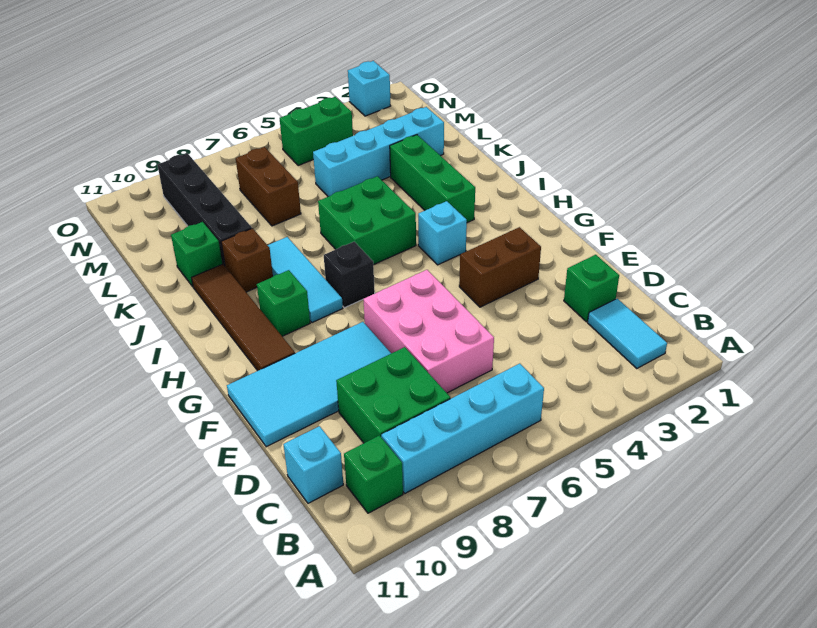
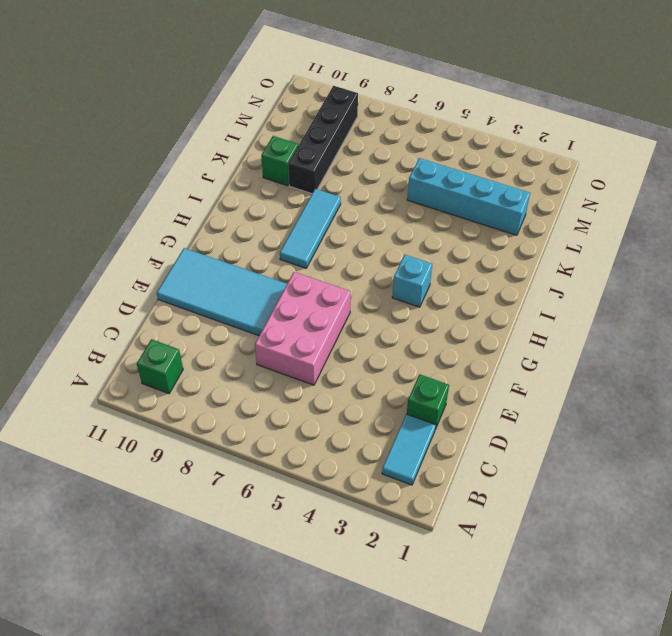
none -> cyan brick B6:B9 level 1
none -> green brick C8:D9 level 1
none -> cyan brick C11 level 1

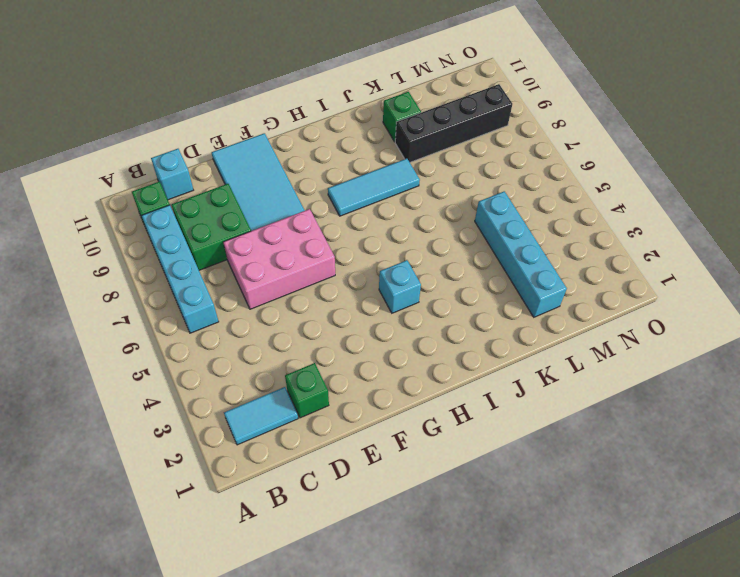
none -> brown brick F3:F4 level 1
none -> brown tile G10:J10 level 1
none -> black brick H7 level 1

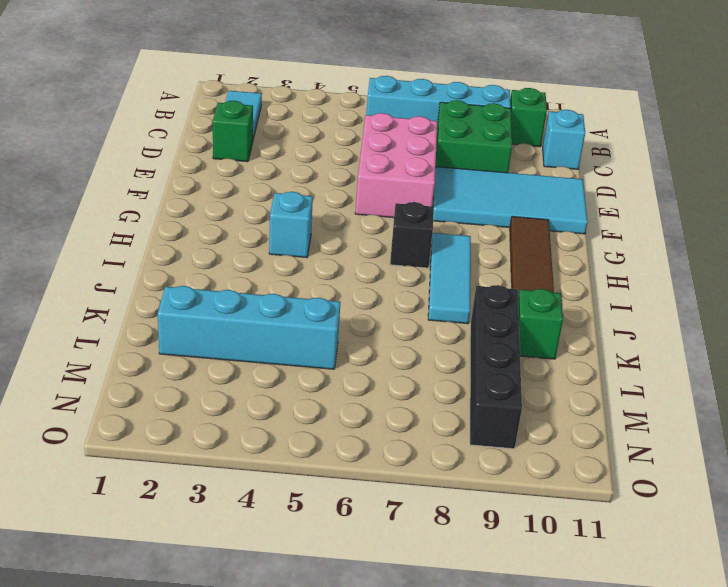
none -> brown brick F3:F4 level 1
none -> green brick H9 level 1
none -> green brick I3:K3 level 1

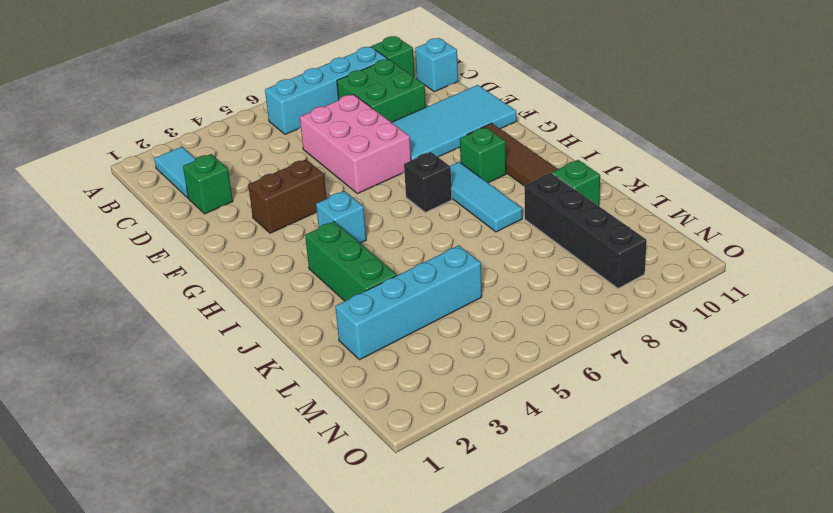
none -> green brick I5:J6 level 1
none -> brown brick J9 level 1
none -> brown brick L7:M7 level 1

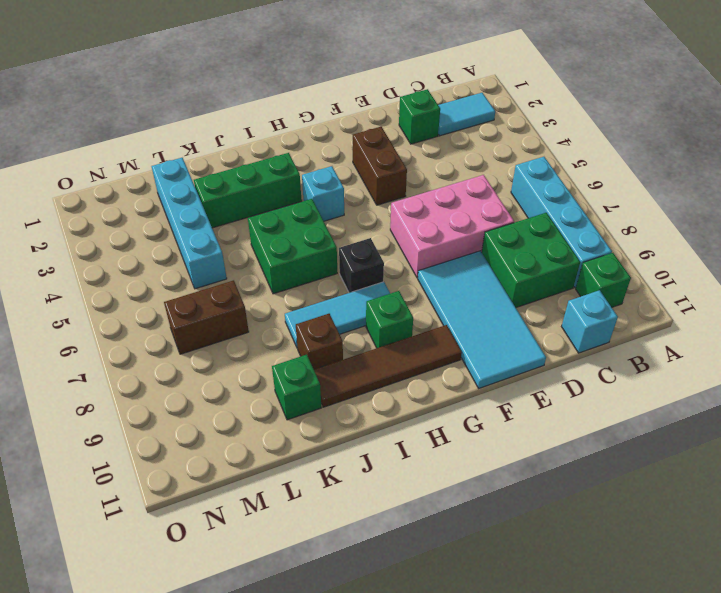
none -> black brick K9:N9 level 1
none -> green brick N4:N5 level 1
none -> cyan brick O2 level 1

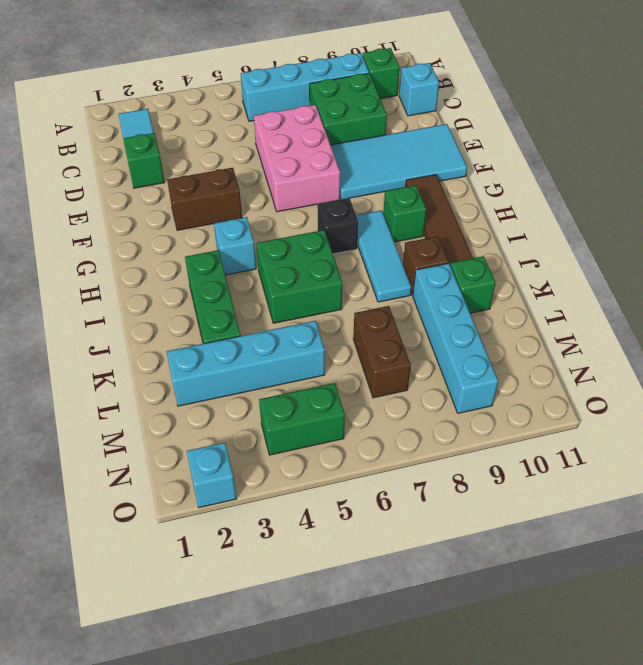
cyan brick K9:N9 level 1 -> black brick K9:N9 level 1

